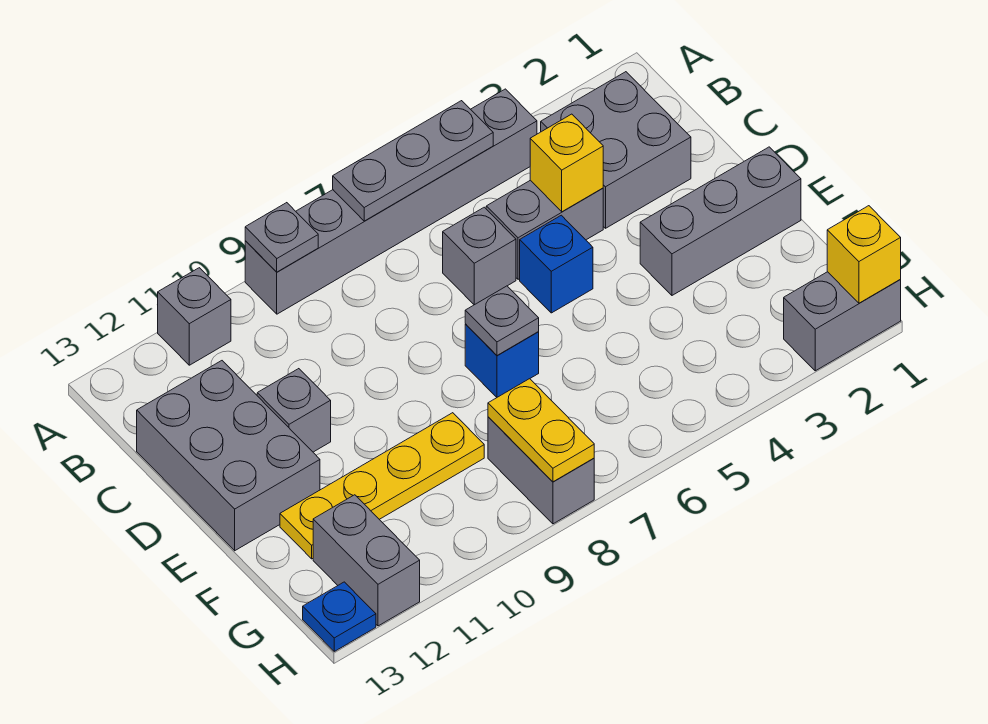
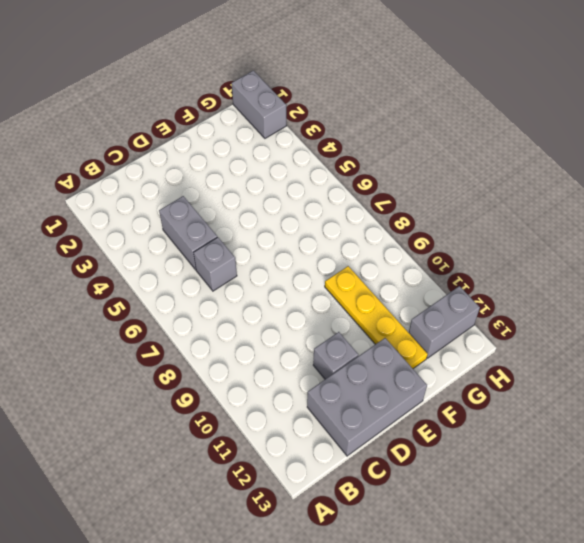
none -> grey brick A4:A9 level 1
none -> grey brick A11 level 1
none -> grey brick B2:C3 level 1

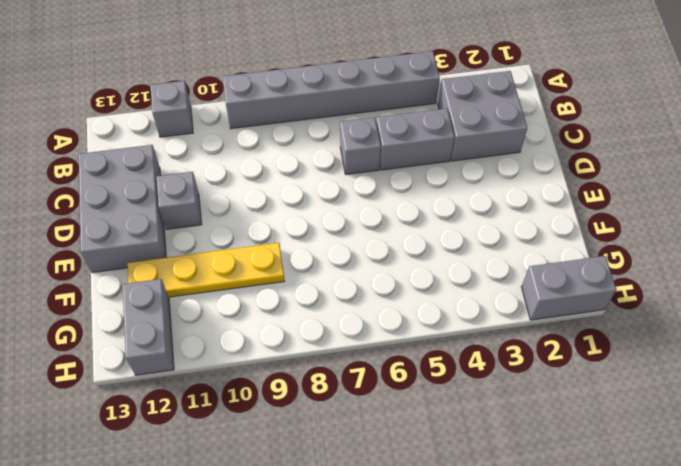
none -> blue brick D5 level 1
none -> grey brick E1:E3 level 1
none -> blue brick E7 level 1

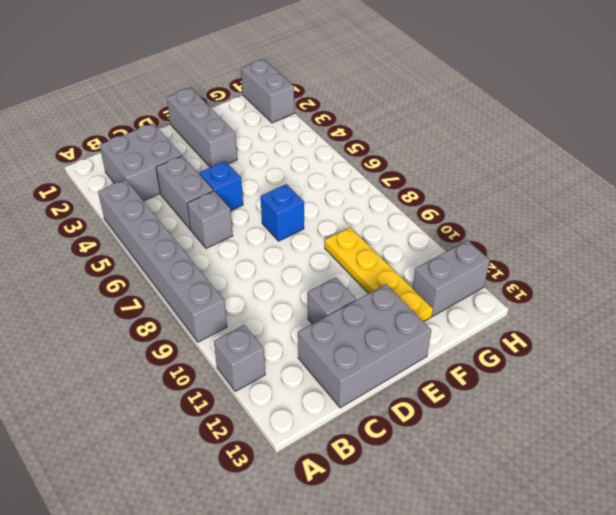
none -> grey brick G8:H8 level 1
none -> blue plate H13 level 1
none -> grey plate A5:A7 level 2

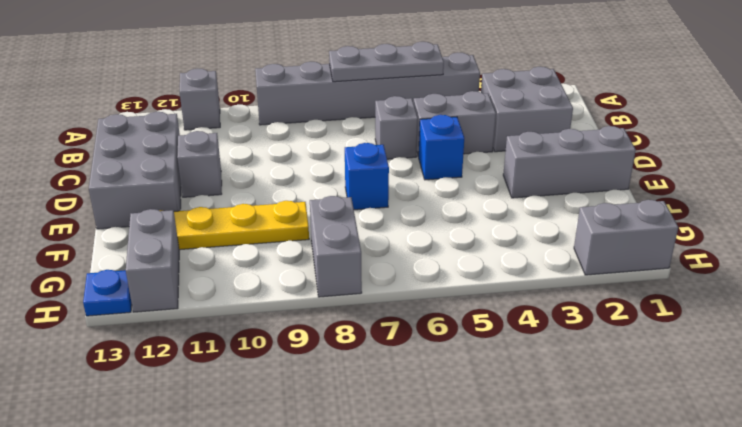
none -> grey plate A9 level 2
none -> yellow brick C4 level 2
none -> grey plate E7 level 2

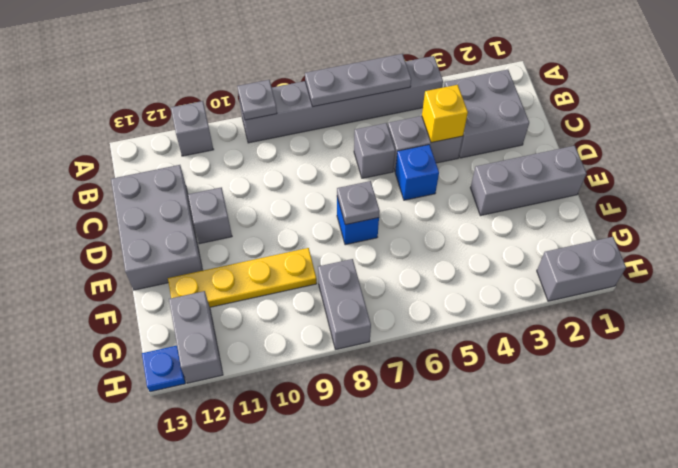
none -> yellow plate G8:H8 level 2
none -> yellow brick H1 level 2

